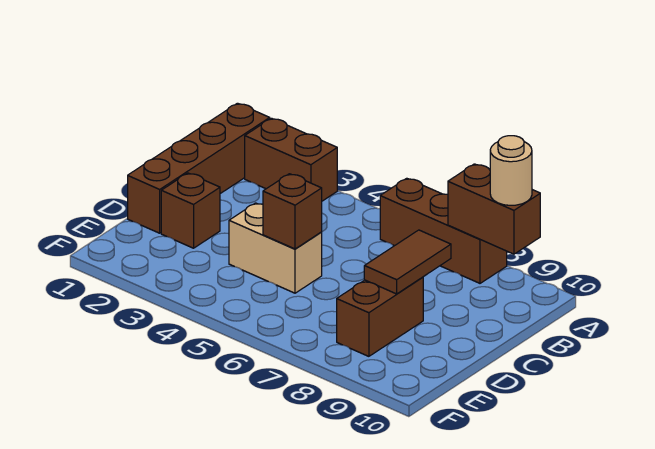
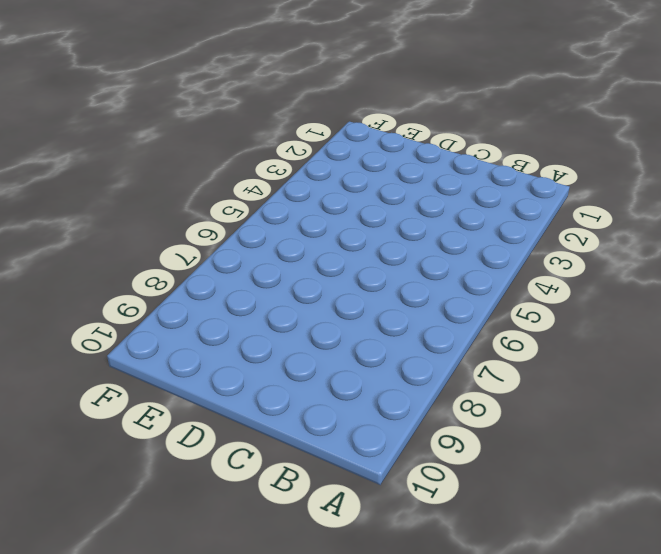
none -> brown brick A1:D1 level 1
none -> brown brick A2:A3 level 1

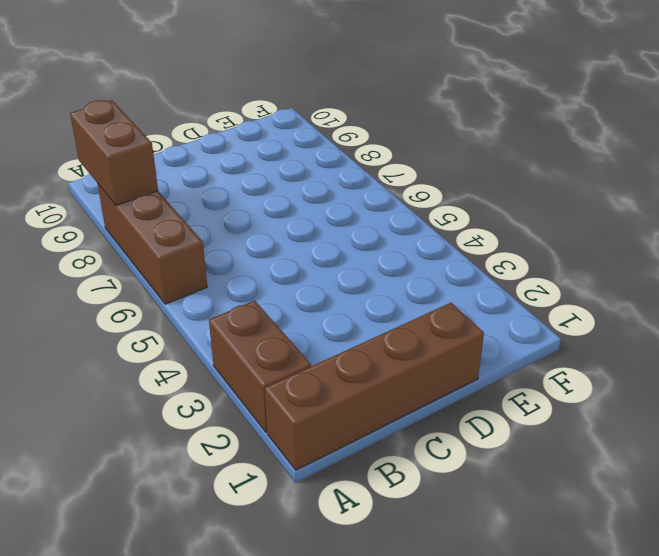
none -> brown brick D2 level 1
none -> tan brick D4:D5 level 1

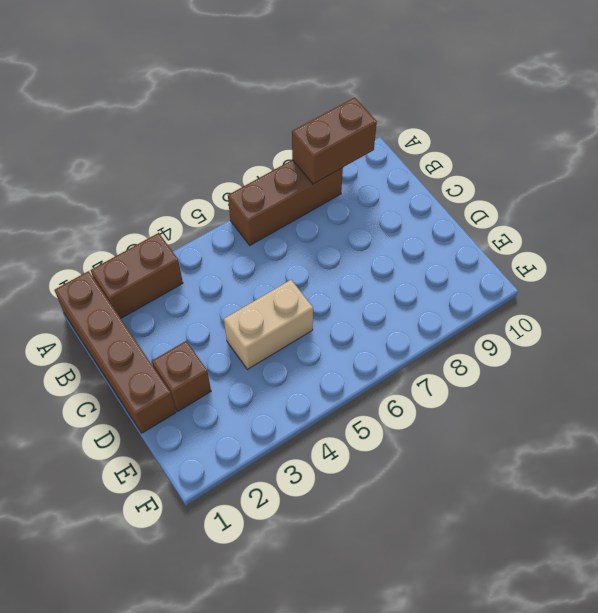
none -> brown brick D8:E8 level 1
none -> brown tile C8:D8 level 2

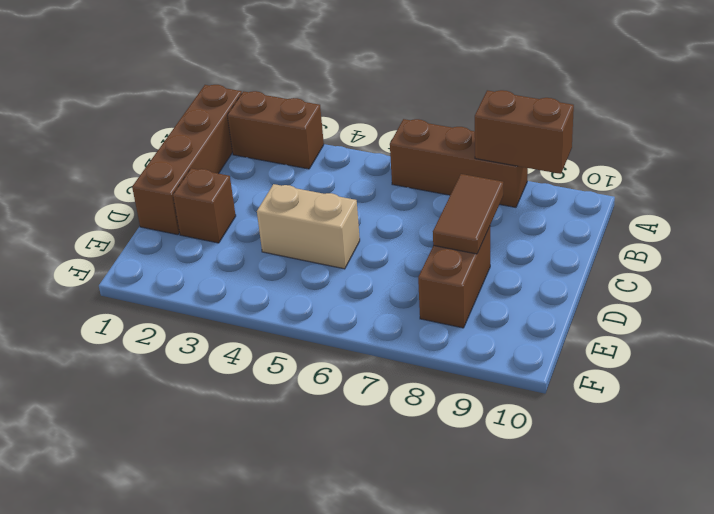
none -> brown brick D5 level 2
none -> tan round brick A9 level 3

